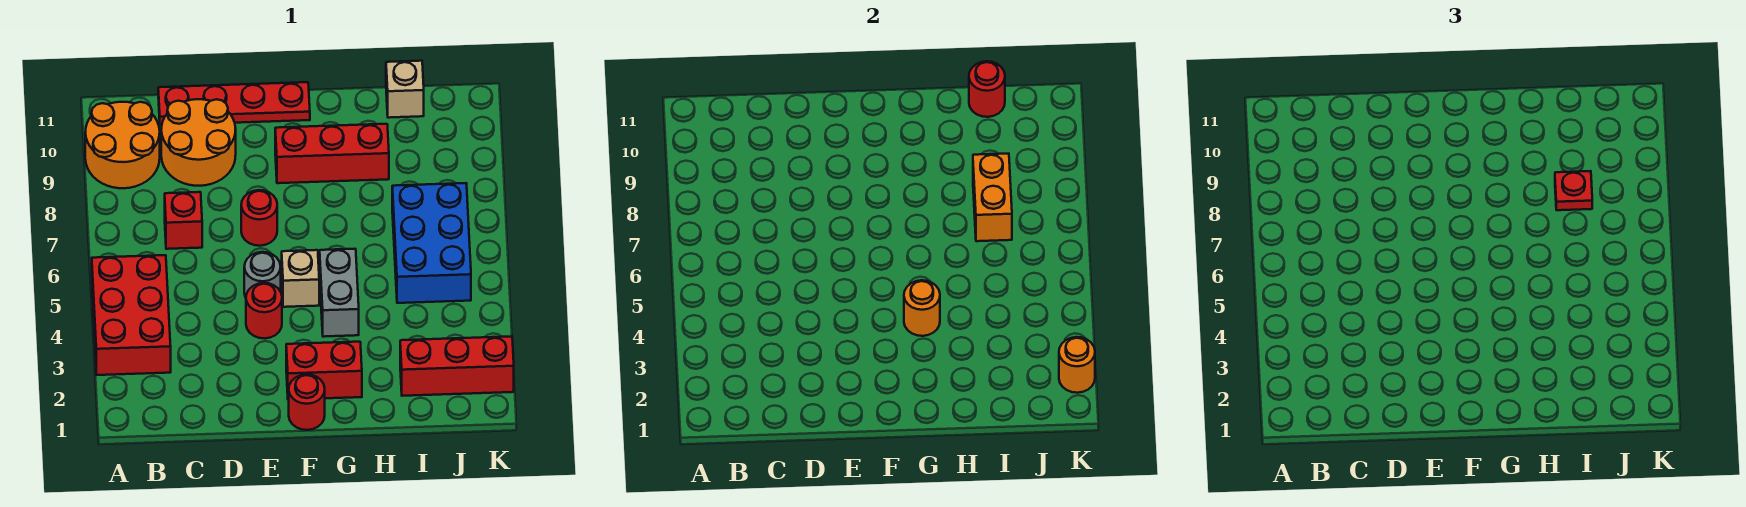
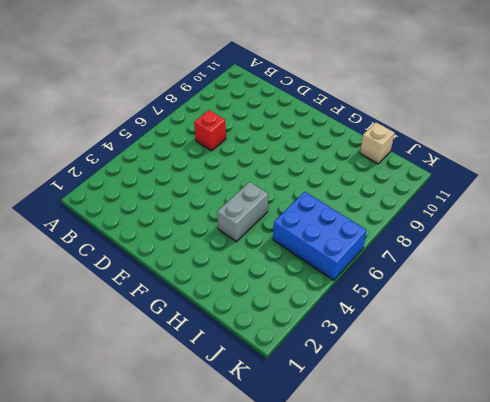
blue brick I5:K6 level 1 -> blue brick I5:J7 level 1
none -> red brick A3:B5 level 1
none -> orange round brick A9:B10 level 1
none -> orange round brick C9:D10 level 1

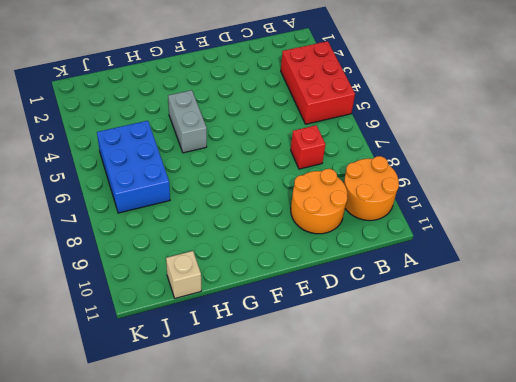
none -> red plate C11:F11 level 1
none -> red round brick E4 level 1
none -> grey round brick E5 level 1

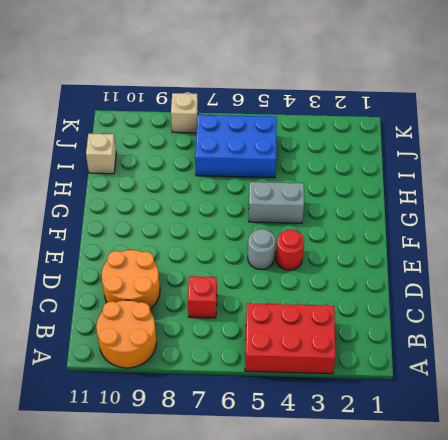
tan brick K8 level 1 -> tan brick F5 level 1
none -> red plate C11:F11 level 1
none -> red round brick E7 level 1
none -> red round brick F1 level 1

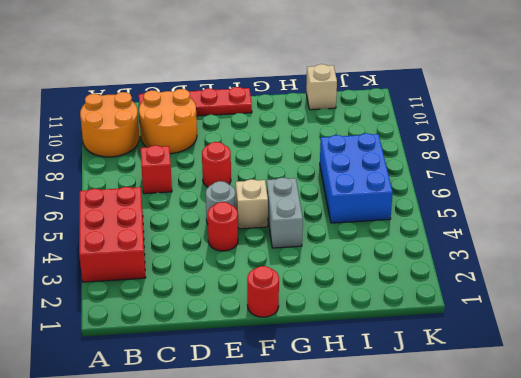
none -> red brick F2:G2 level 1
none -> red brick F9:H9 level 1
none -> red brick I2:K2 level 1

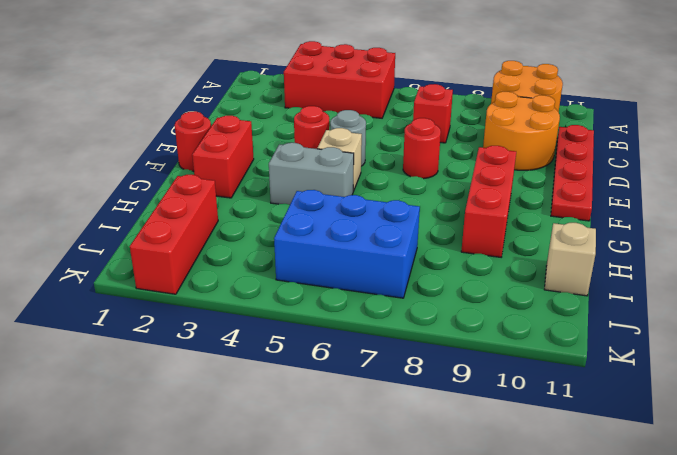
none -> orange round brick G4 level 2
none -> orange brick I7:I8 level 2
none -> red round brick I11 level 2

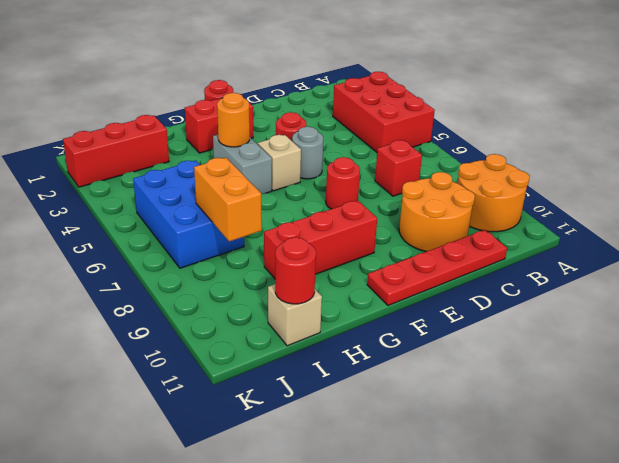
none -> orange round brick K2 level 2
none -> red plate I8 level 3

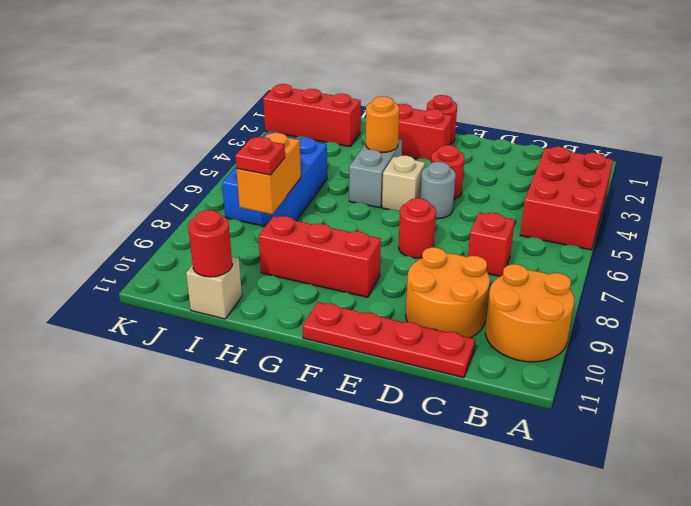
none -> orange round brick K2 level 2

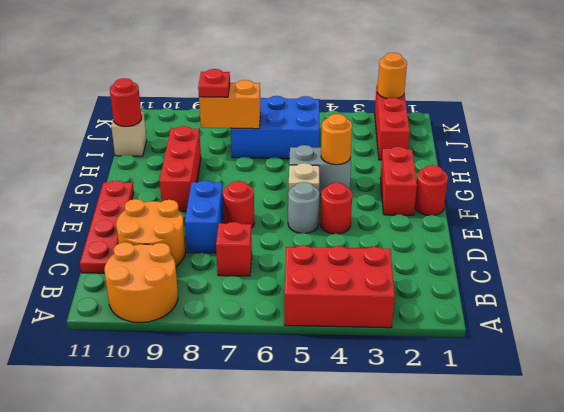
blue brick D8:E8 level 1 -> none

